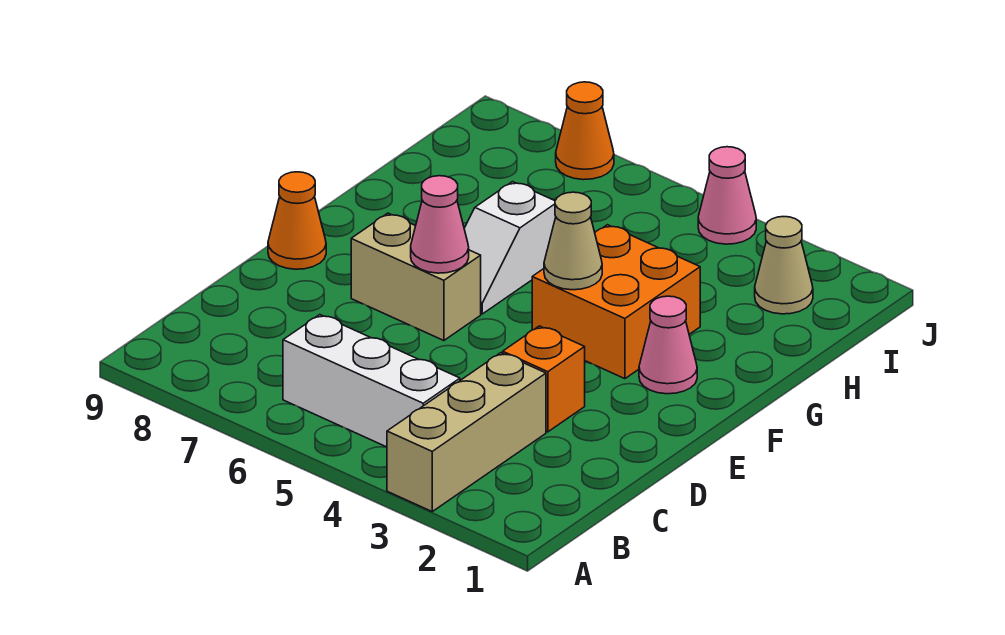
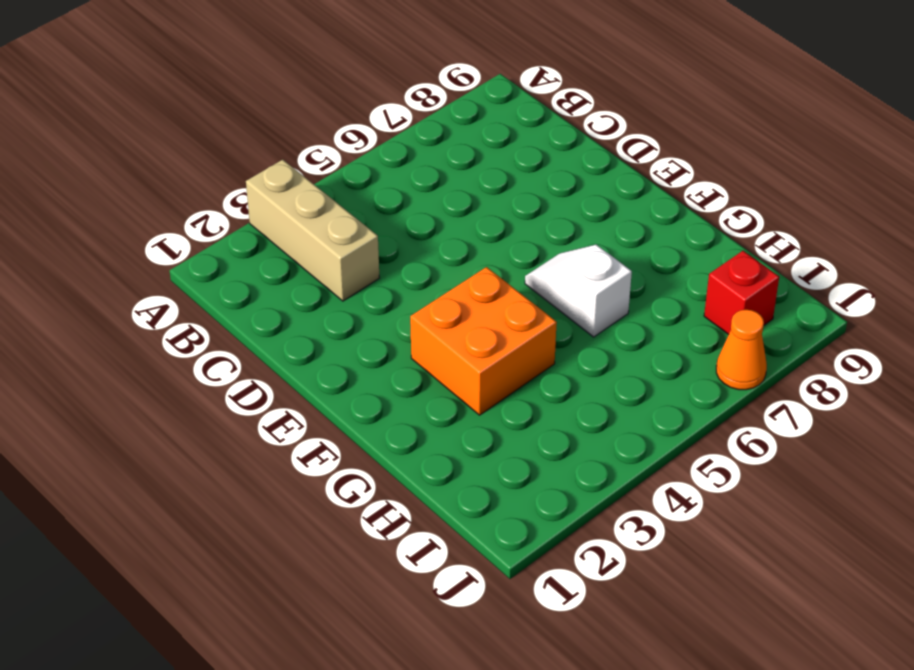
red brick I8 level 1 -> none
none -> white brick B4:B6 level 1
none -> orange brick D3 level 1
none -> tan brick E6:E7 level 1

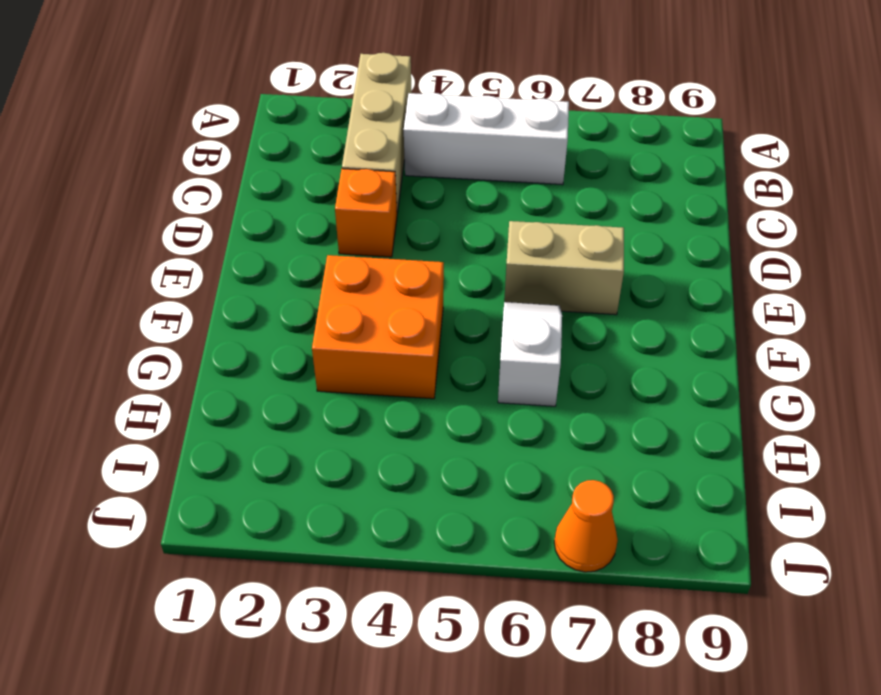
none -> orange cone E9 level 1
none -> pink cone F2 level 1
none -> tan cone I2 level 1

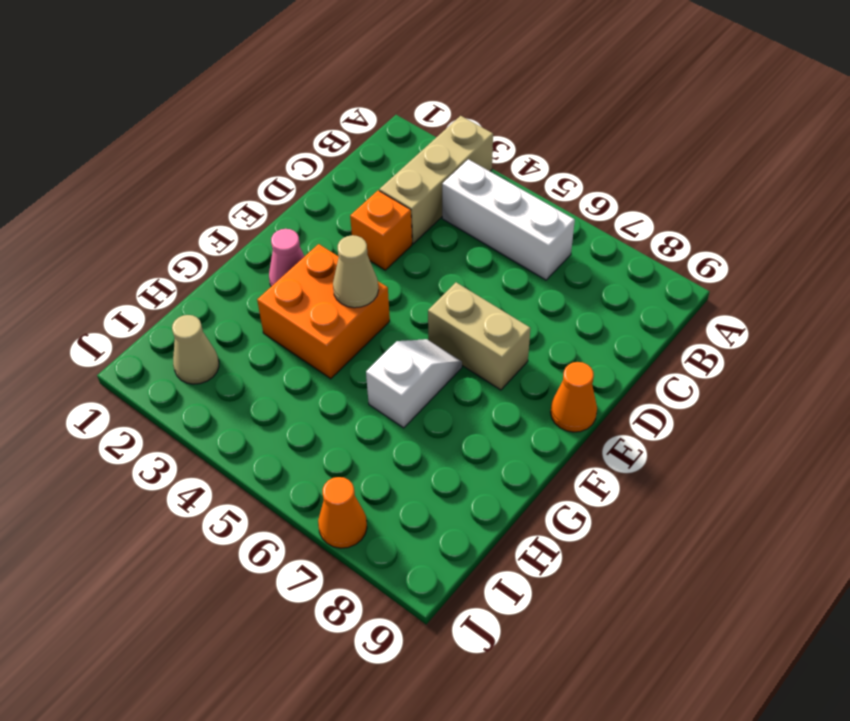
none -> pink cone J4 level 1
none -> pink cone E6 level 2

